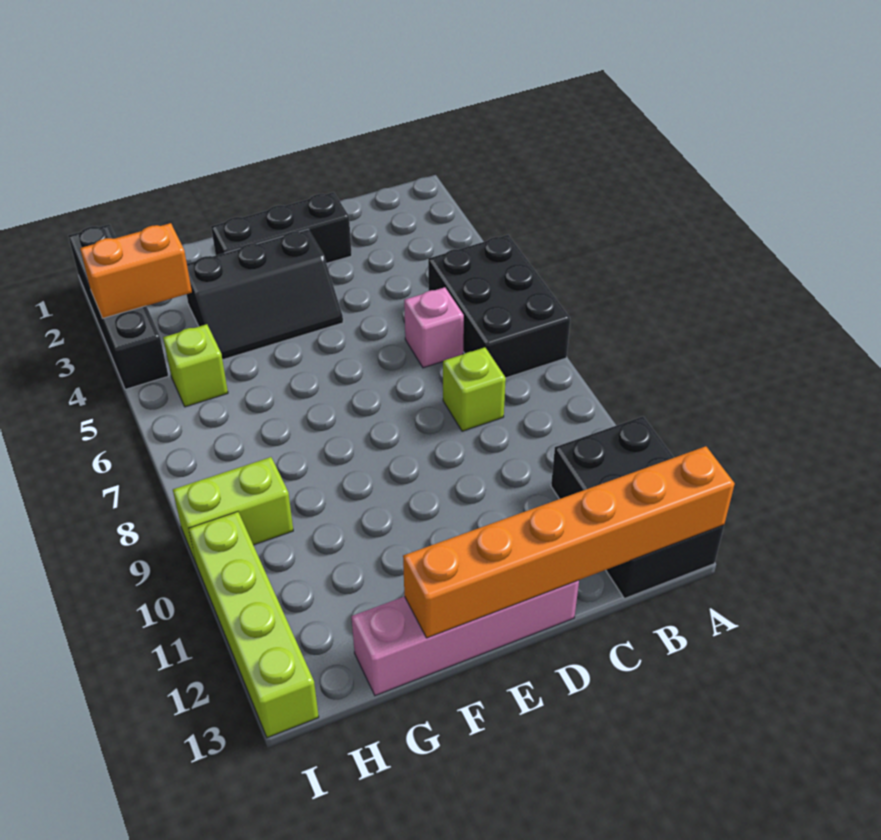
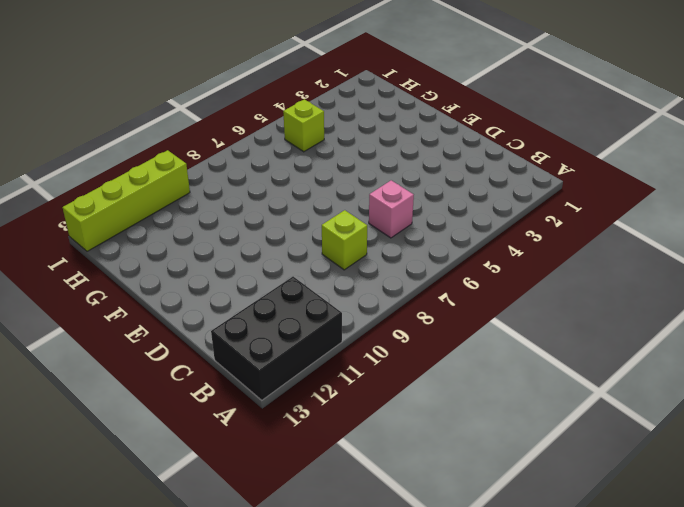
none -> black brick A5:B7 level 1
none -> black brick D2:F2 level 1
none -> pink brick D13:G13 level 1

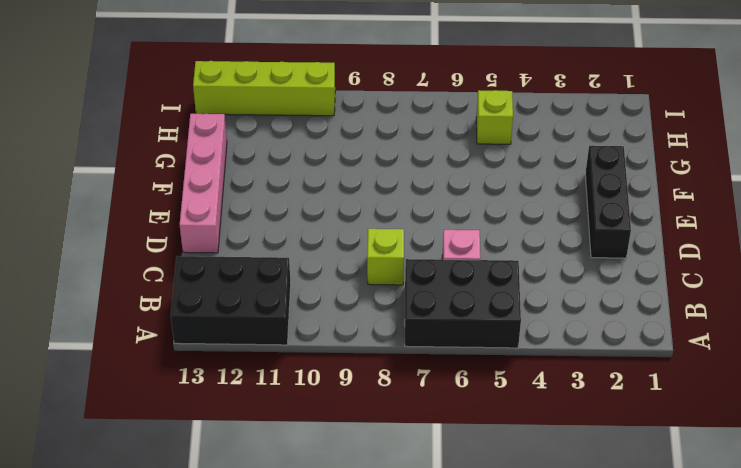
none -> black slope E3:G4 level 1 top 3
none -> lime brick H9:I9 level 1
none -> black brick I1:I4 level 1

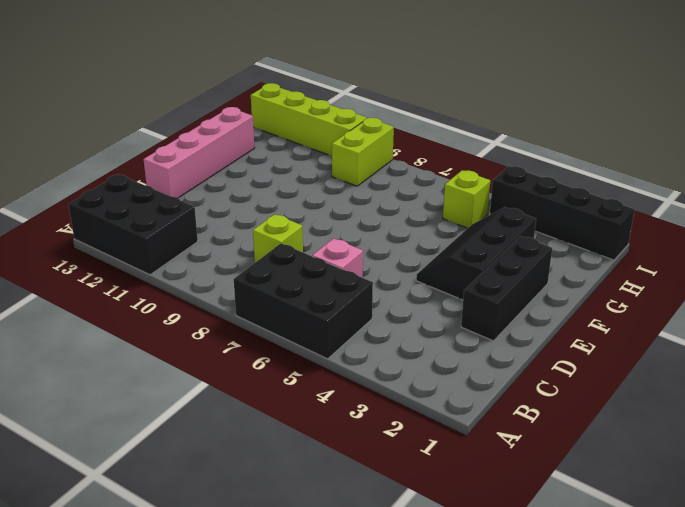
none -> orange brick A13:F13 level 2
none -> orange brick H3:I3 level 2

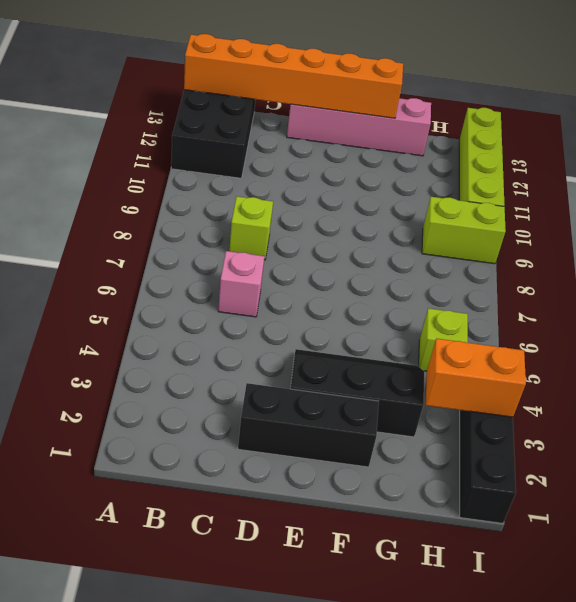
none -> black brick A5:B7 level 1

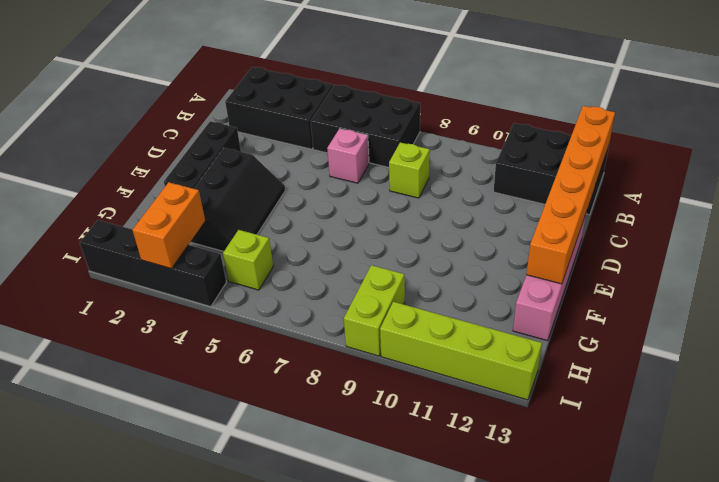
black brick A2:B4 level 1 -> none

